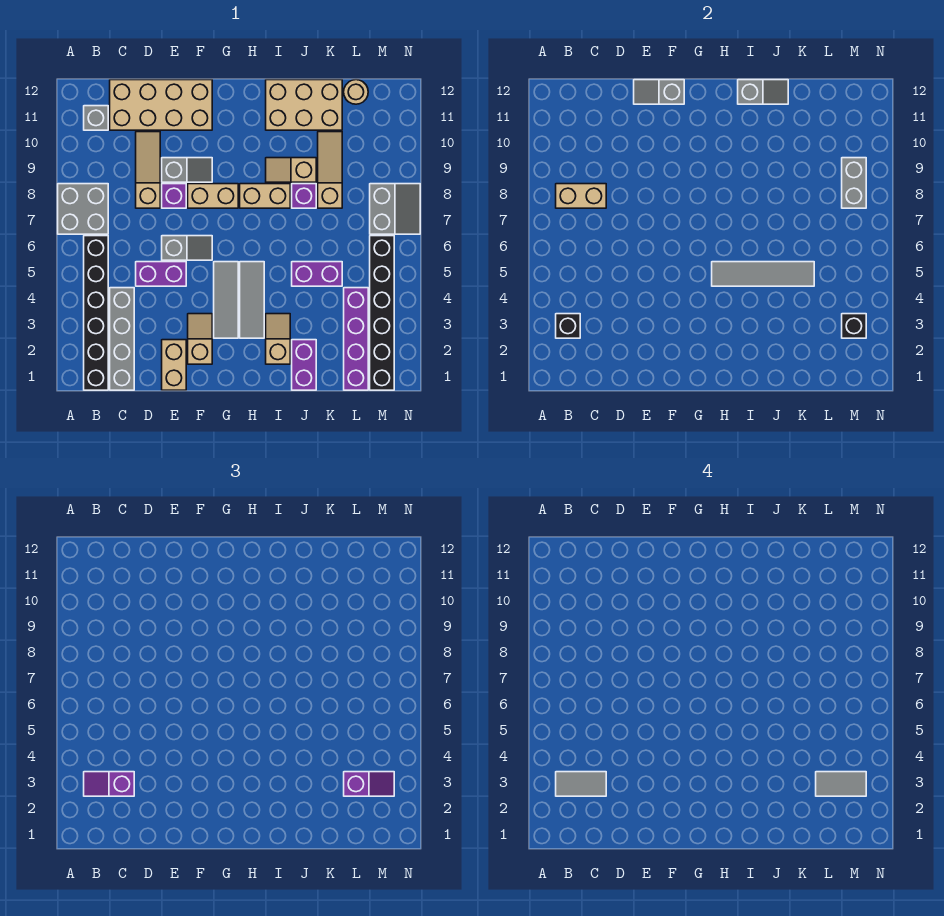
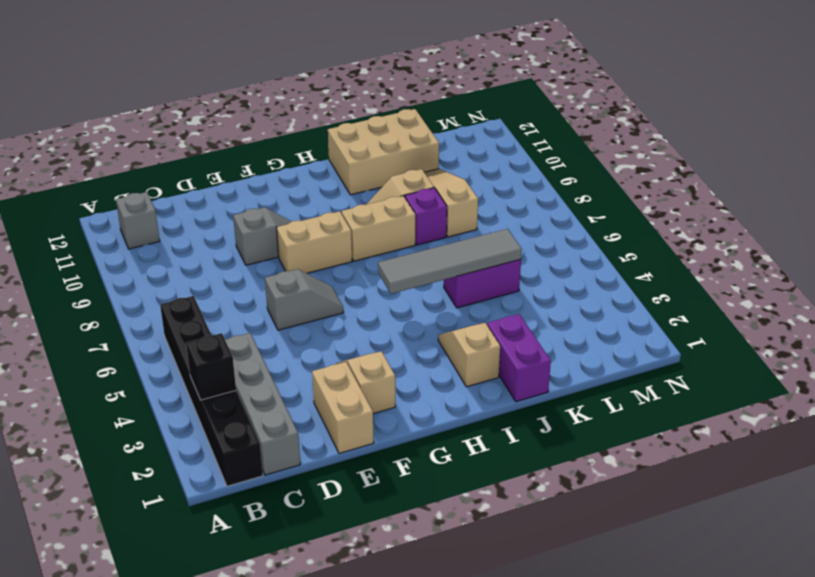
none -> grey brick A7:B8 level 1
none -> tan brick C11:F12 level 1
none -> purple brick D5:E5 level 1
none -> tan slope D8:D10 level 1 top 8

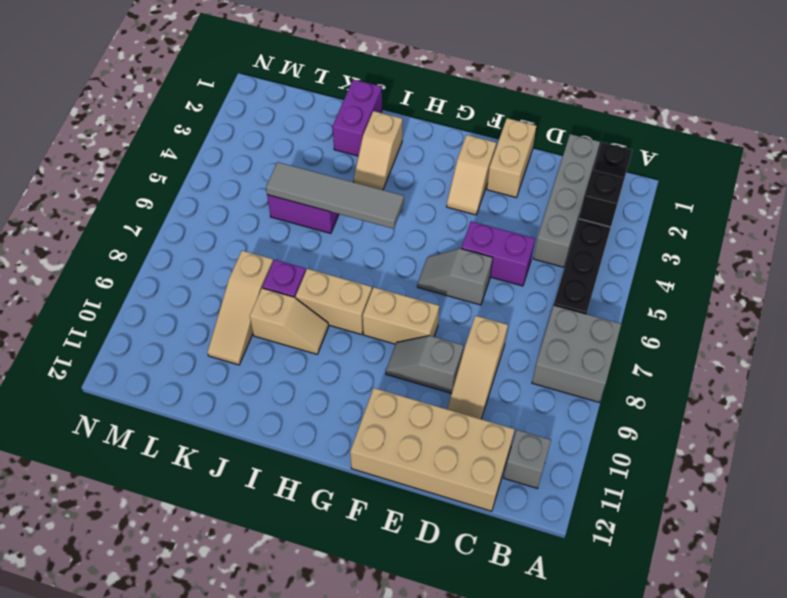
none -> purple brick E8 level 1
none -> grey tile G3:G5 level 1
none -> grey tile H3:H5 level 1
none -> tan brick I11:K12 level 1

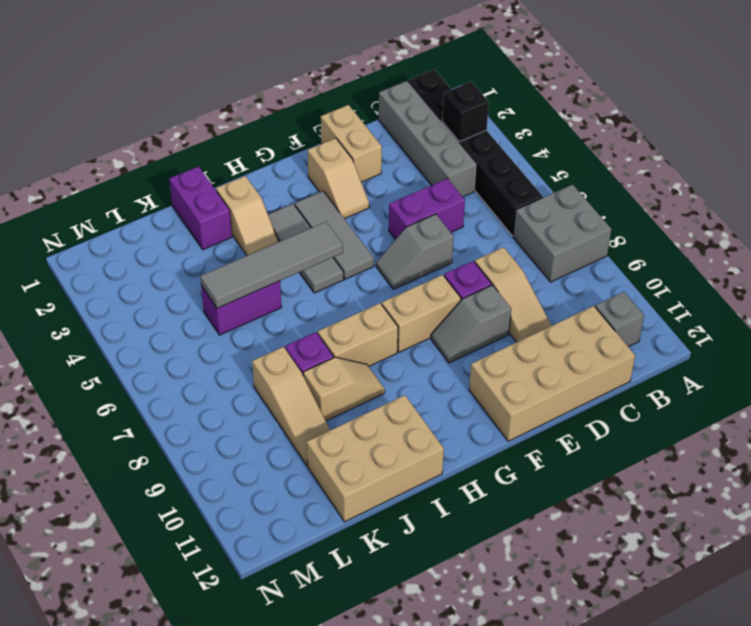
none -> purple brick L1:L4 level 1
none -> tan round brick L12 level 1
none -> black brick M1:M6 level 1
none -> grey slope M7:N8 level 1 top M

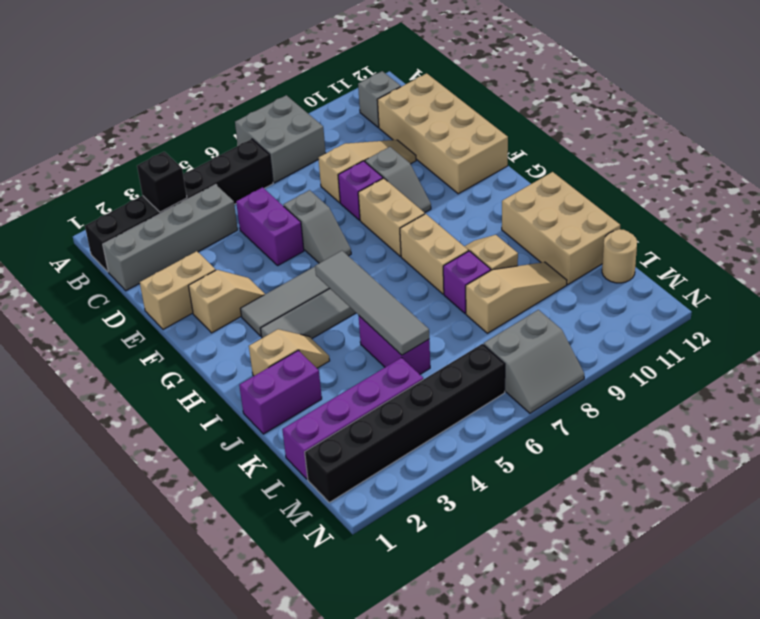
none -> tan brick B8:C8 level 2
none -> grey slope E12:F12 level 2 top F
none -> grey slope I12:J12 level 2 top I
none -> black brick M3 level 2

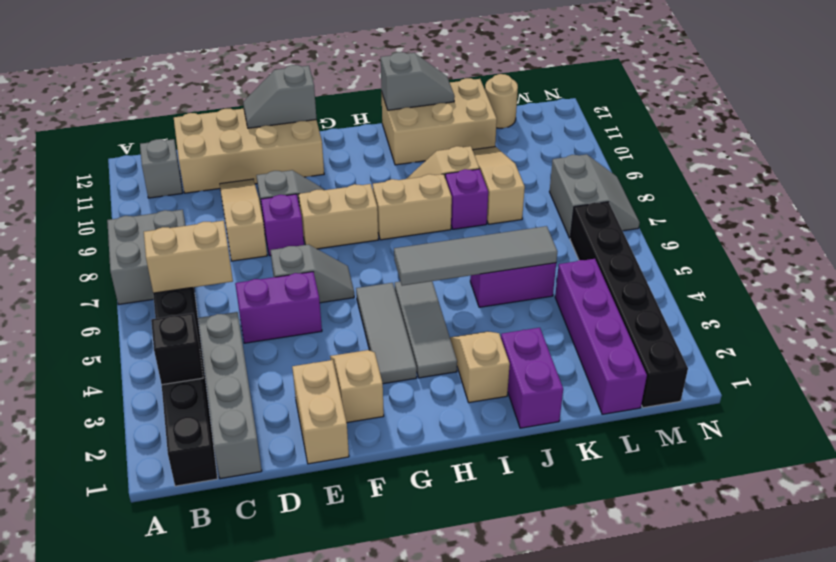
tan brick B6:C6 level 2 -> tan brick B8:C8 level 2
none -> black brick M3 level 2
none -> grey brick M8:M9 level 2
none -> purple slope B3:C3 level 3 top C
none -> purple slope L3:M3 level 3 top L

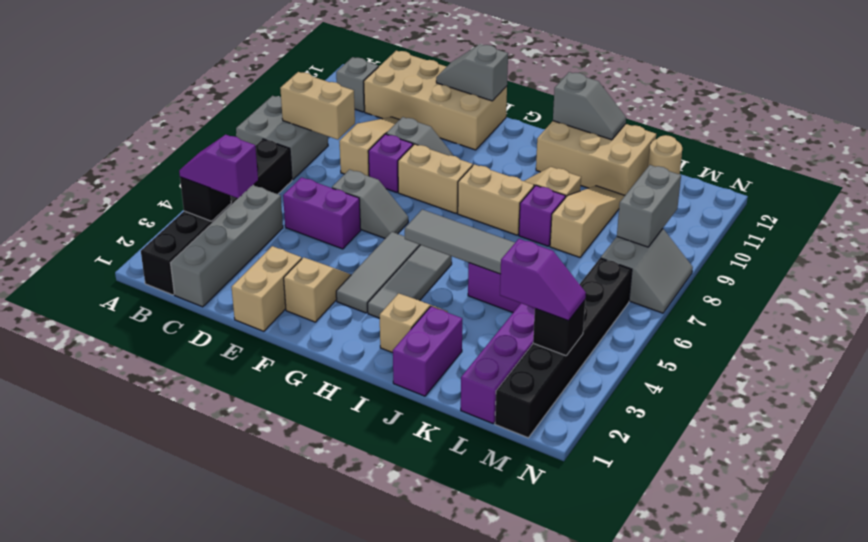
none -> grey tile B3:C3 level 4
none -> grey tile L3:M3 level 4

